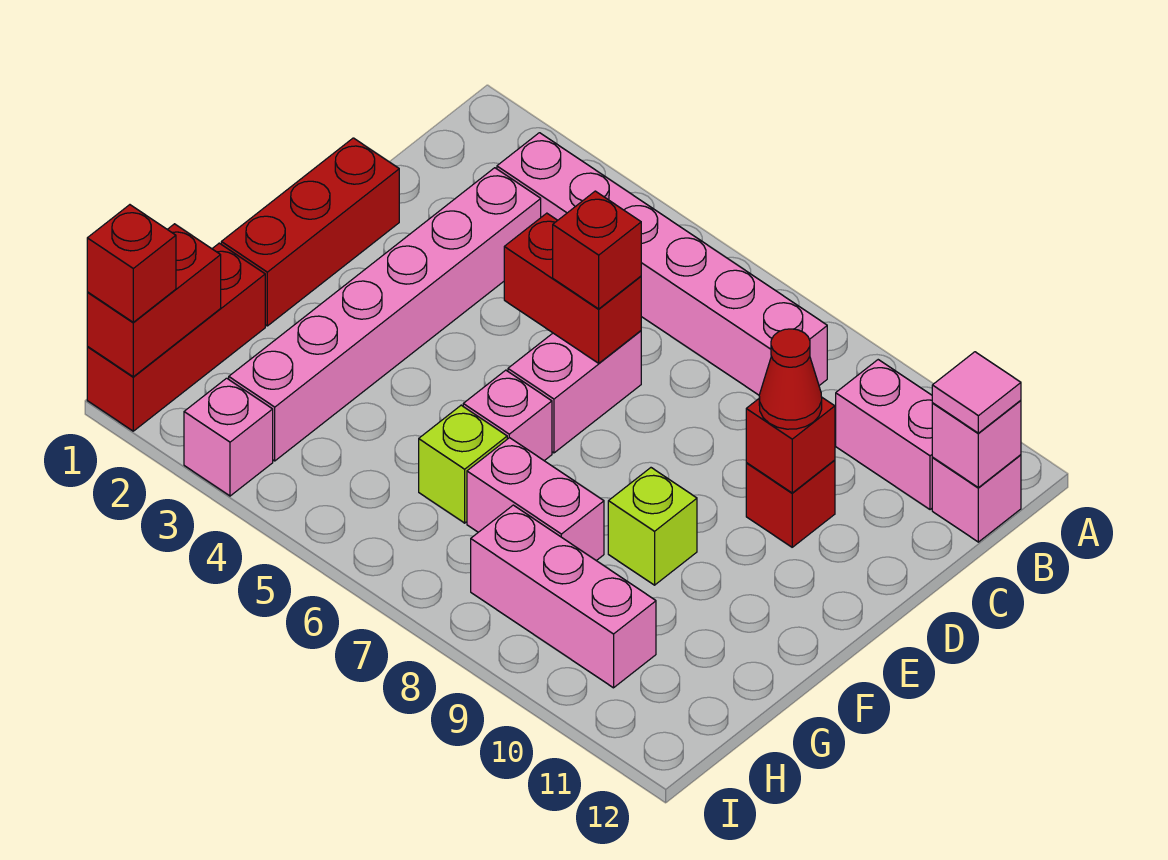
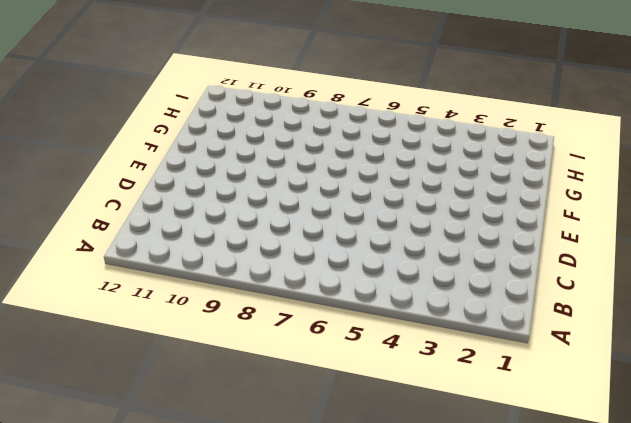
none -> pink brick B3:B8 level 1
none -> pink brick B10:B11 level 1
none -> pink brick B12 level 1

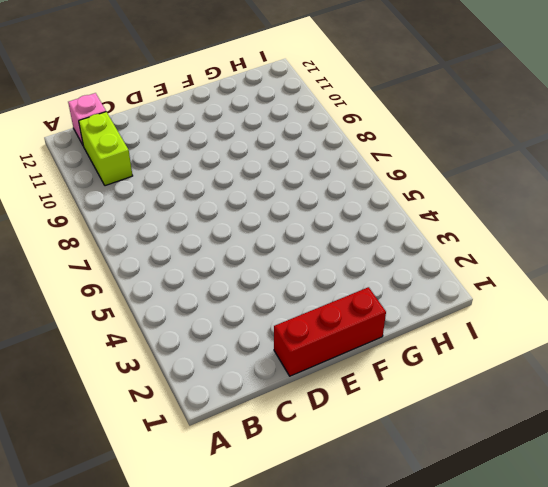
lime brick B10:B11 level 1 -> pink brick B10:B11 level 1
none -> pink brick B3:B8 level 1
none -> pink brick C3:H3 level 1
none -> pink brick D6:E6 level 1

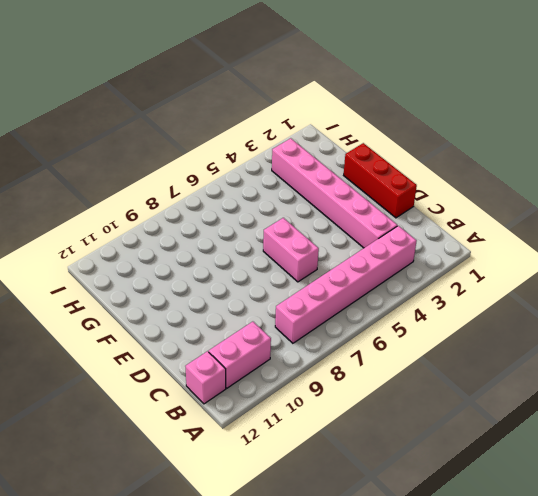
none -> red brick D10 level 1
none -> pink brick F6 level 1
none -> lime brick F9 level 1

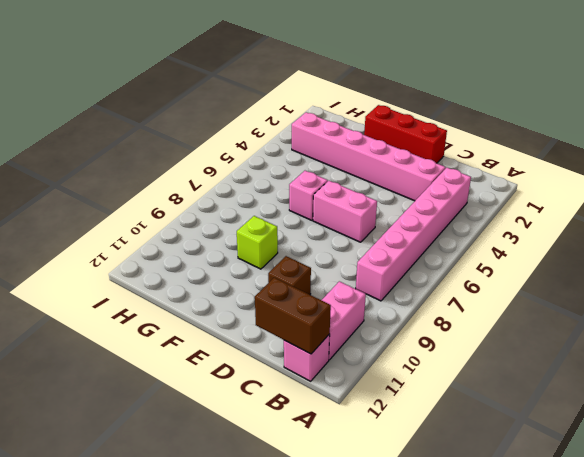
brown brick B12:C12 level 2 -> pink brick B12 level 2
brown brick D10 level 1 -> red brick D10 level 1
none -> red brick G1:I1 level 1
none -> lime brick G6 level 1
none -> pink brick G7:G8 level 1

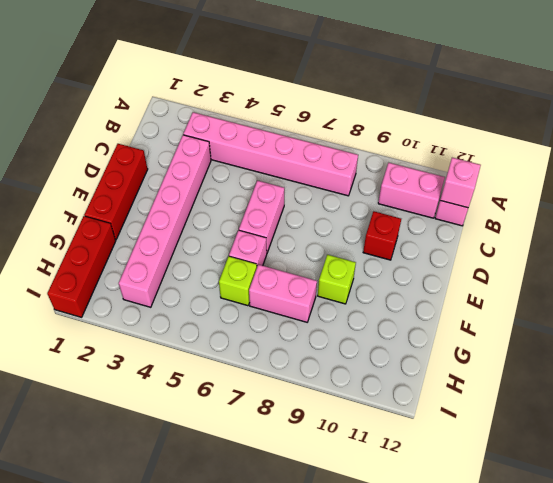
none -> pink brick H8:H10 level 1
none -> pink brick I3 level 1
none -> red brick D5:D6 level 2

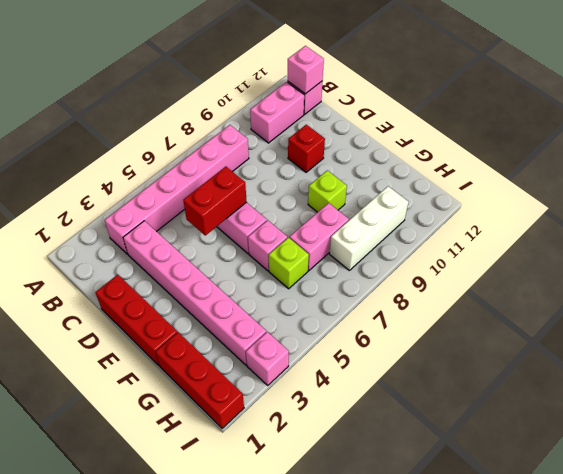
white brick H8:H10 level 1 -> pink brick H8:H10 level 1
none -> red brick D10 level 2
none -> red brick H1:I1 level 2
none -> pink tile B12 level 3

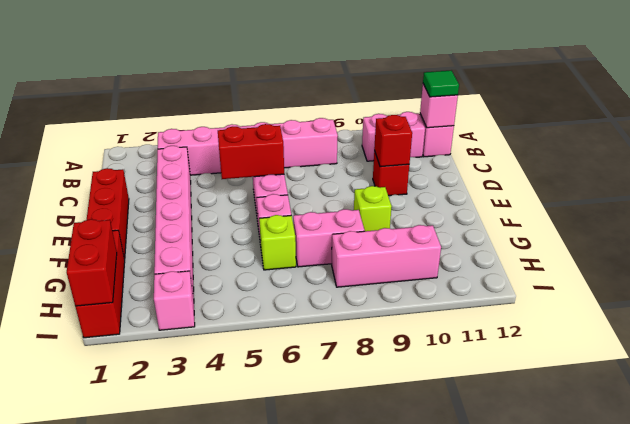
green tile B12 level 3 -> pink tile B12 level 3
none -> red brick D6 level 3
none -> red cone D10 level 3
none -> red brick I1 level 3

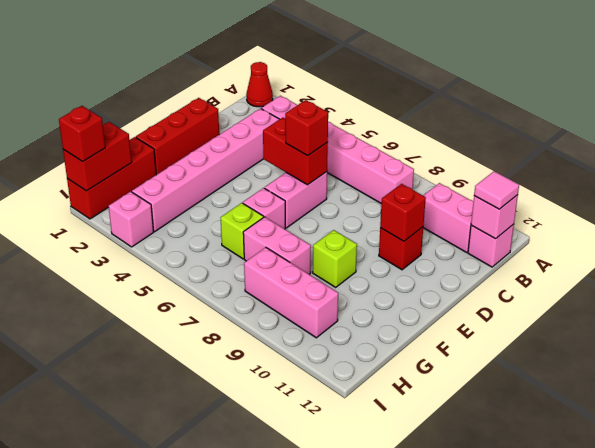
red cone A1 level 1 -> red cone D10 level 3

